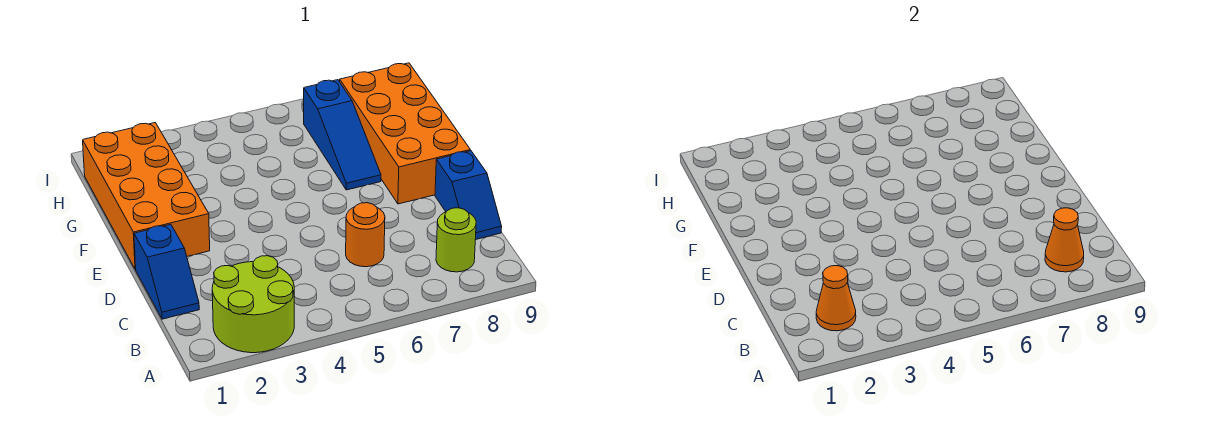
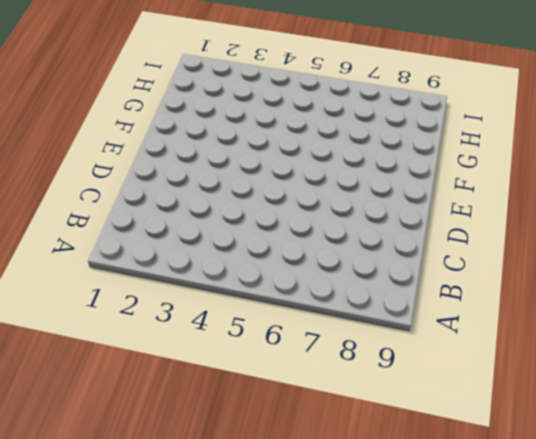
none -> lime round brick A2:B3 level 1
none -> lime round brick B8 level 1

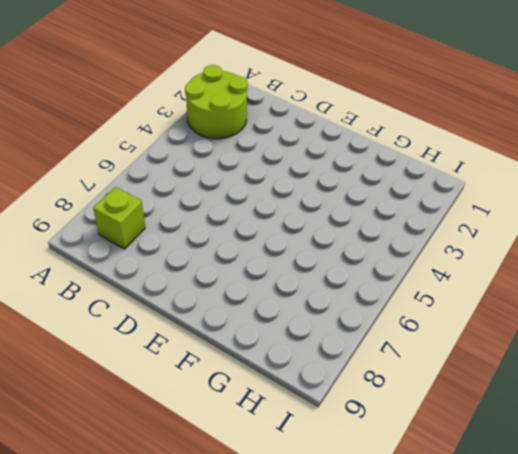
lime brick B8 level 1 -> lime round brick B8 level 1
none -> blue slope C1:D1 level 1 top D
none -> orange round brick C6 level 1

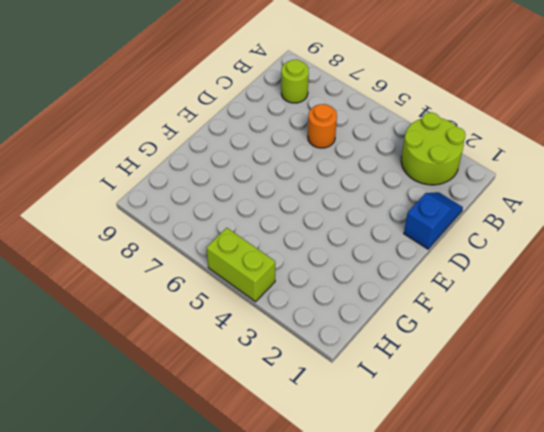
lime brick I4:I5 level 1 -> none
none -> blue slope C9:D9 level 1 top D
none -> orange brick E1:H2 level 1

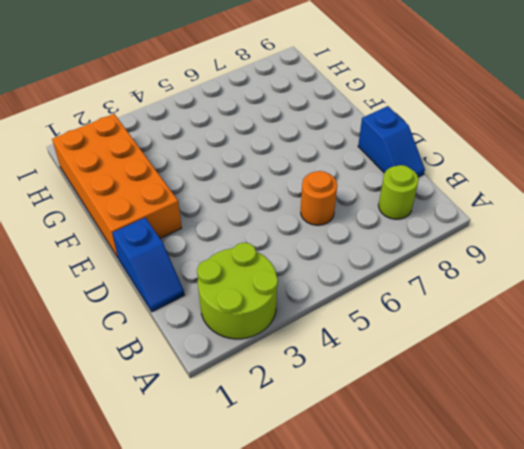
none -> orange brick E8:H9 level 1
none -> blue slope F7:H7 level 1 top H

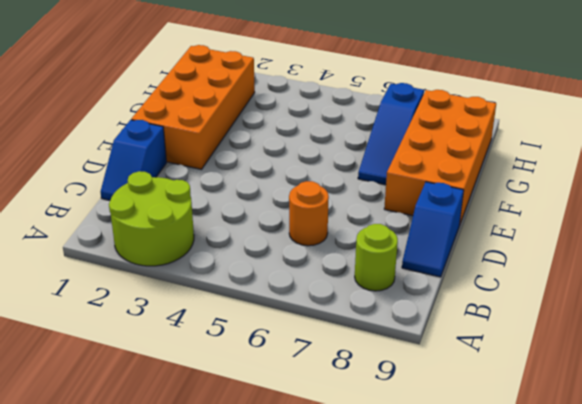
none -> orange cone B2 level 2
none -> orange cone B8 level 2

